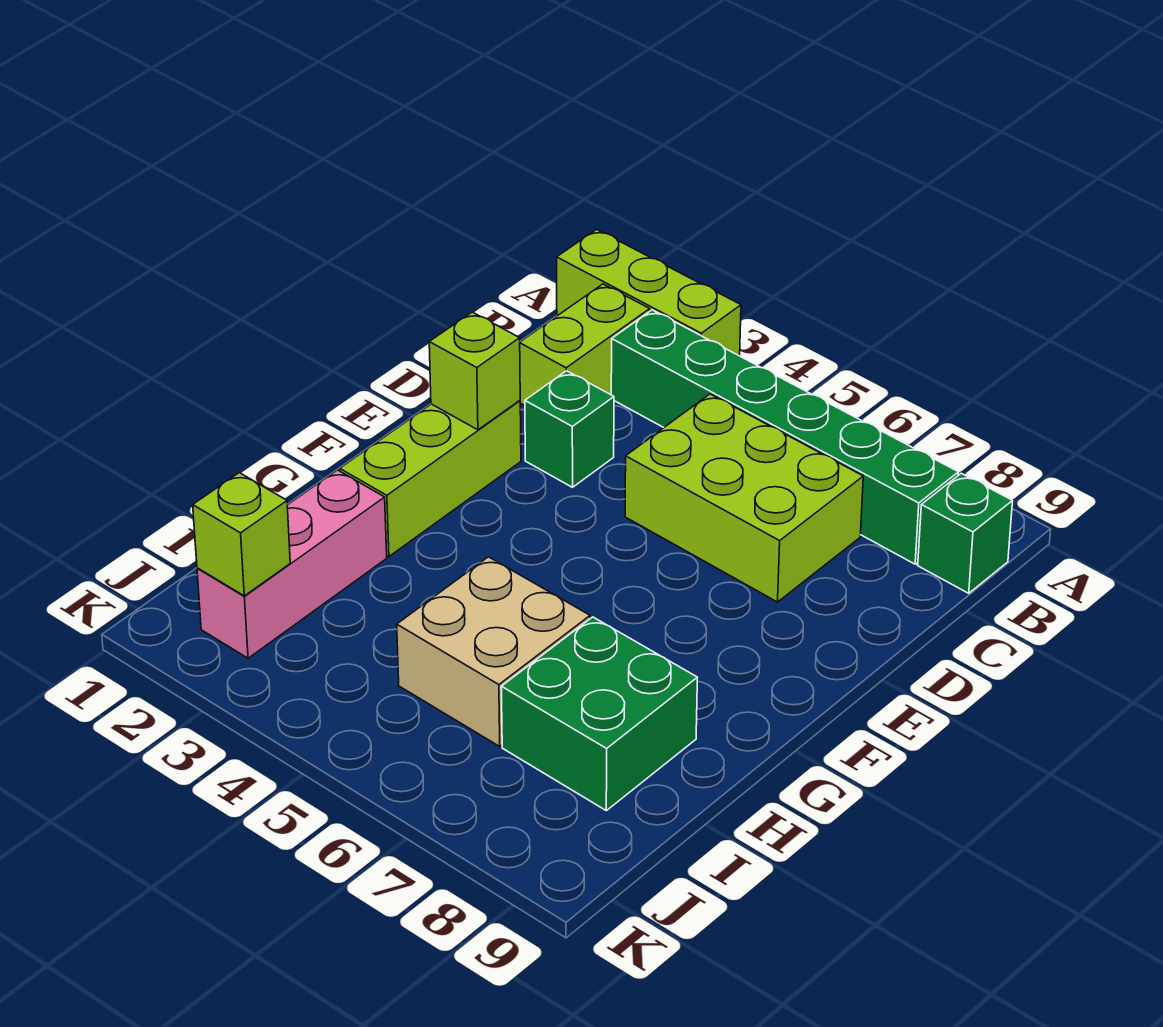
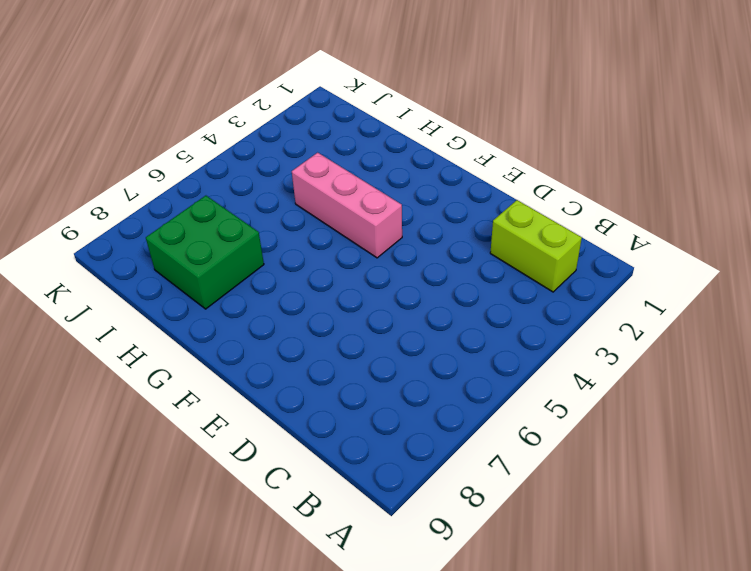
pink brick F4:H4 level 1 -> pink brick H2:J2 level 1
none -> lime brick A1:A3 level 1
none -> green brick B3:B8 level 1
none -> green brick B9 level 1

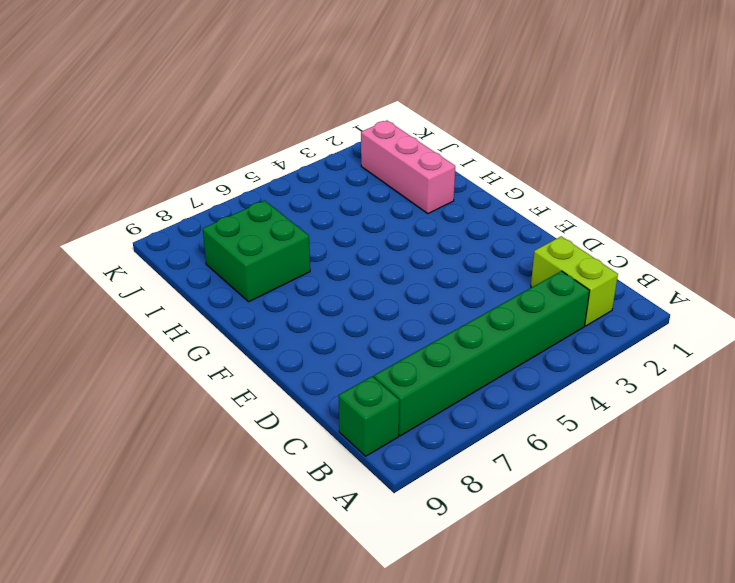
none -> lime brick A1:A3 level 1
none -> lime brick C5:D7 level 1
none -> green brick D3 level 1

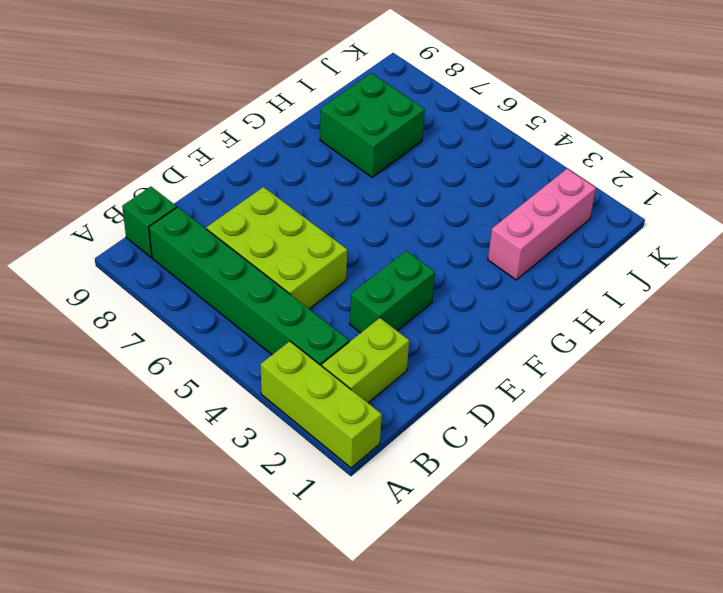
green brick D3:E3 level 1 -> green brick D3 level 1
none -> lime brick E2:G2 level 1
none -> tan brick H5:I6 level 1
none -> lime brick E2 level 2

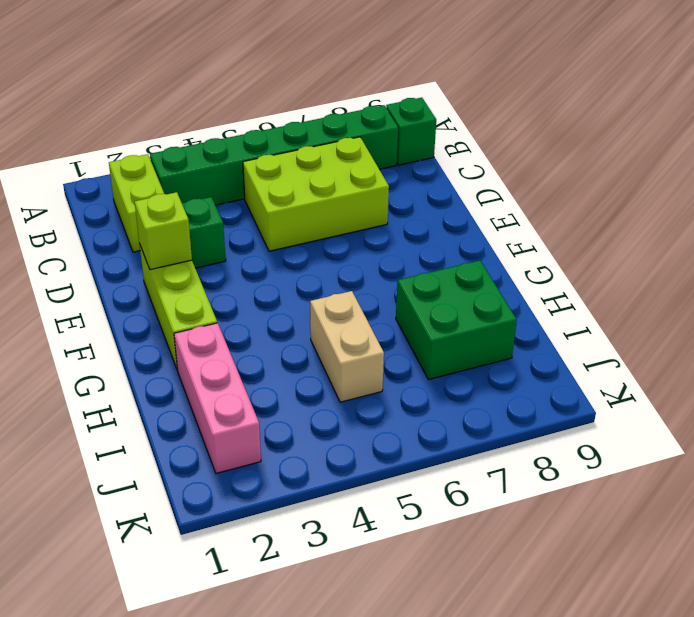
tan brick H5:I5 level 1 -> tan brick H5:I6 level 1
none -> lime brick A1:A3 level 1
none -> lime brick J2 level 2

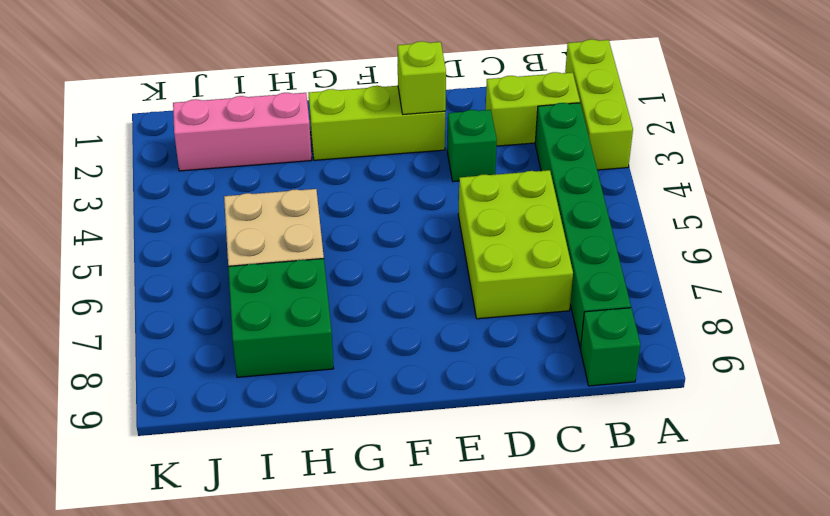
none -> lime brick J2 level 2

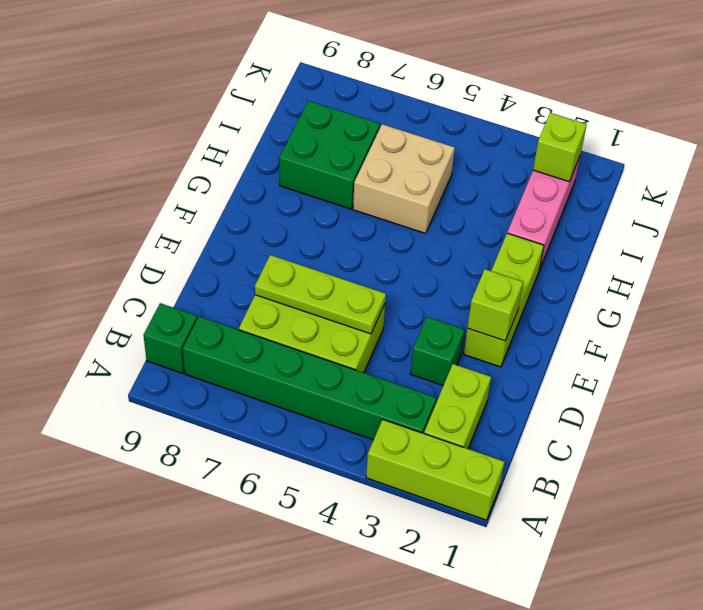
lime plate D5:D7 level 2 -> none

